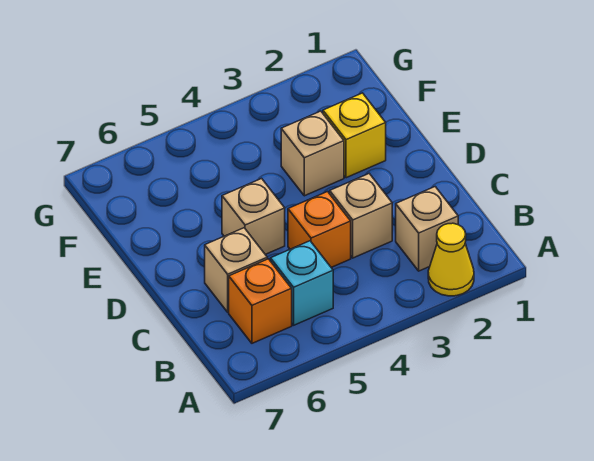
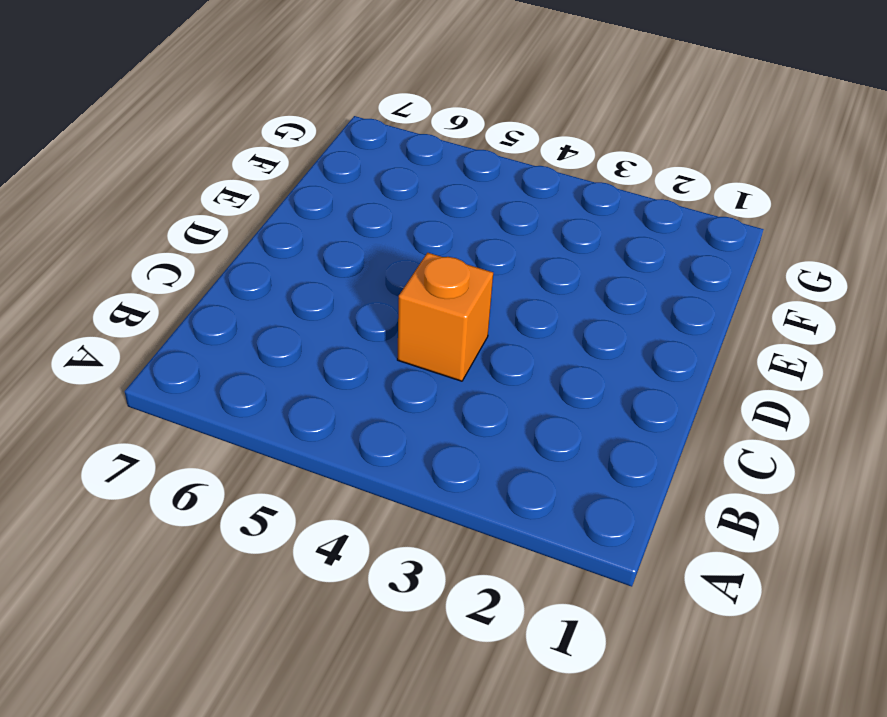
none -> yellow cone A2 level 1
none -> tan brick B2 level 1

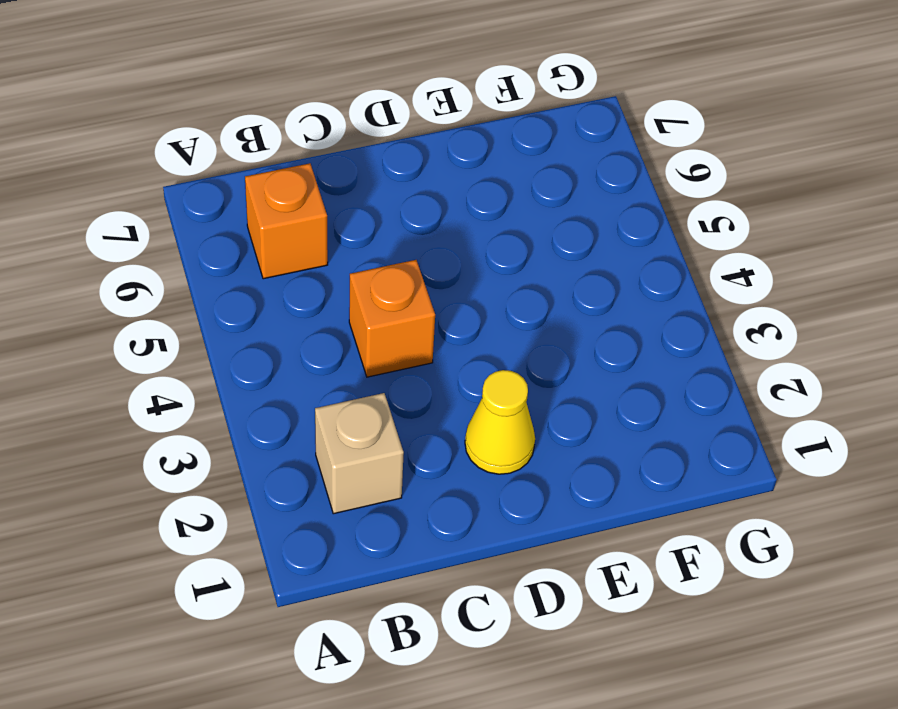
yellow cone D2 level 1 -> yellow cone A2 level 1
none -> cyan brick B5 level 1
none -> tan brick C3 level 1

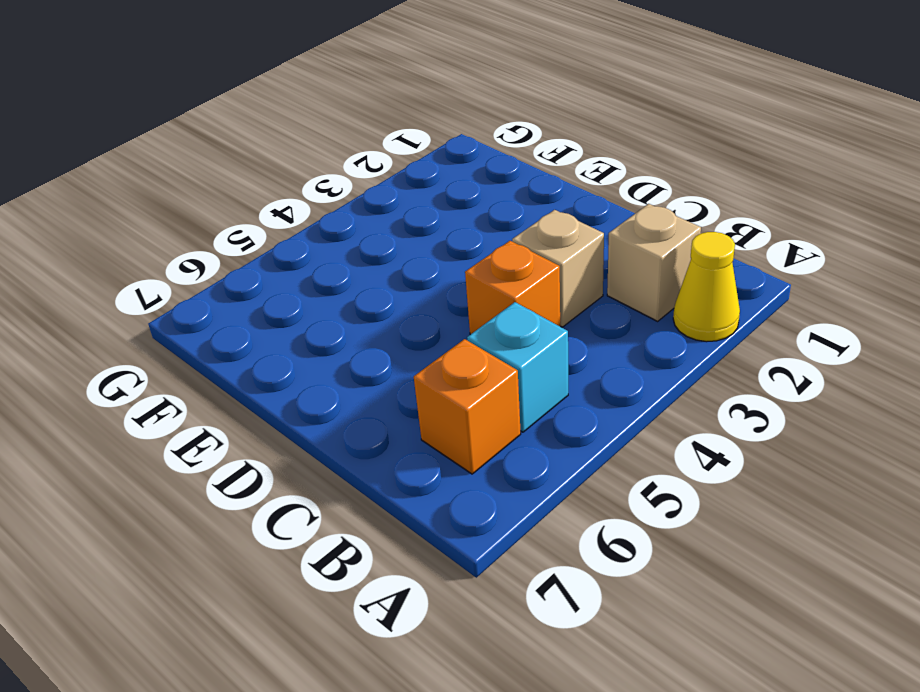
none -> tan brick C6 level 1
none -> tan brick D5 level 1

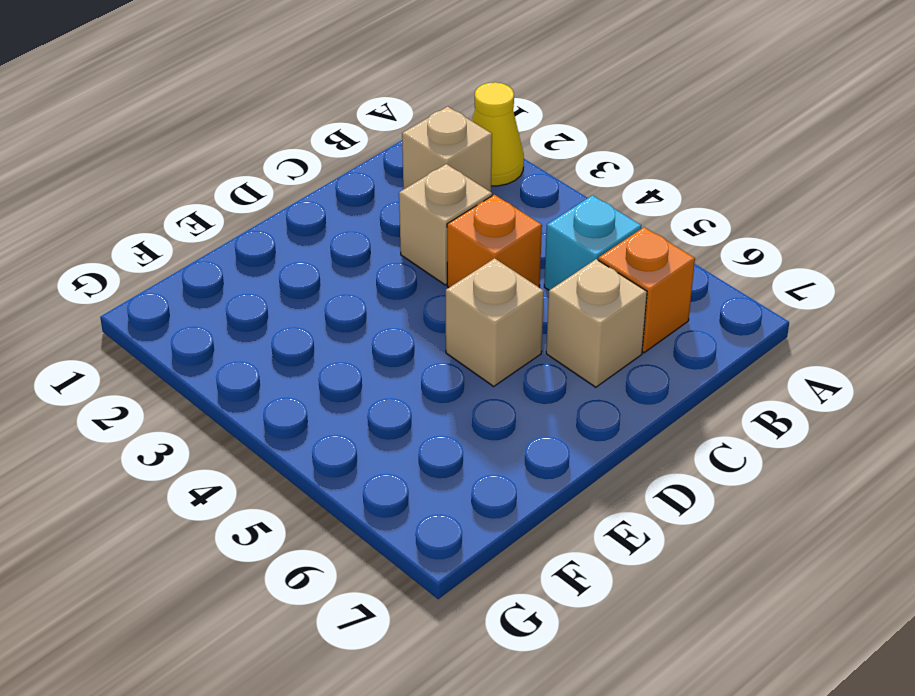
none -> yellow brick E2 level 1
none -> tan brick E3 level 1

